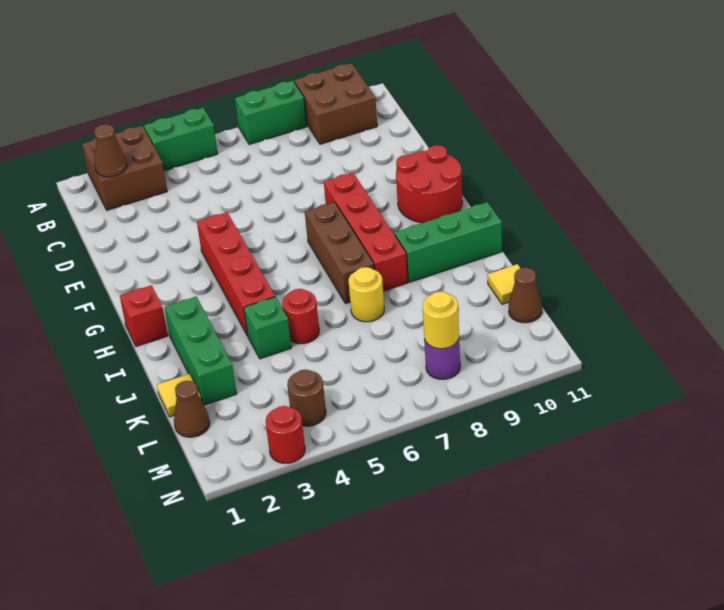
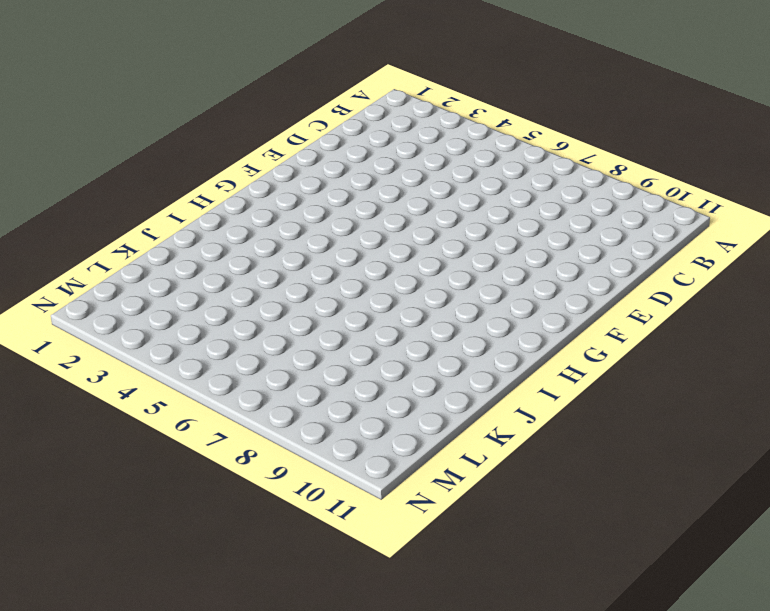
none -> brown brick A2:B3 level 1
none -> green brick A4:A5 level 1
none -> green brick A7:A8 level 1

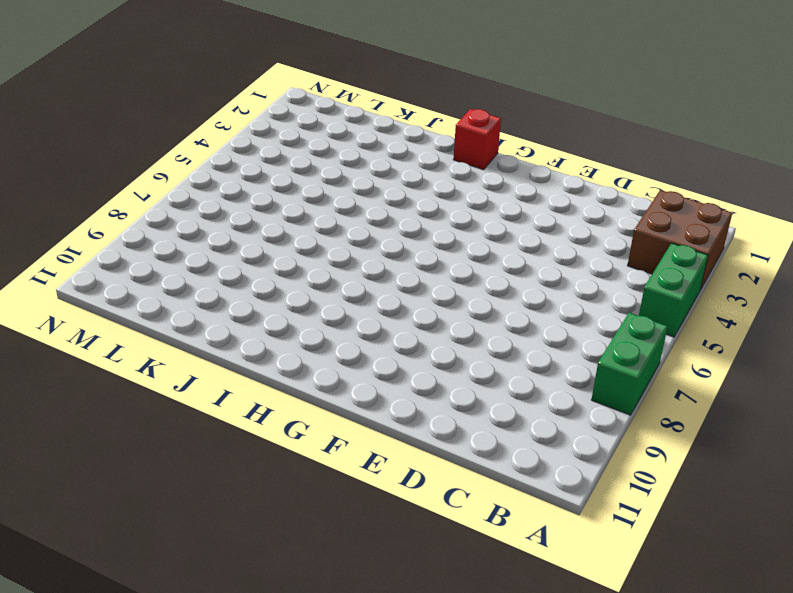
none -> brown brick A9:B10 level 1
none -> red brick F4:I4 level 1
none -> red brick F8:I8 level 1

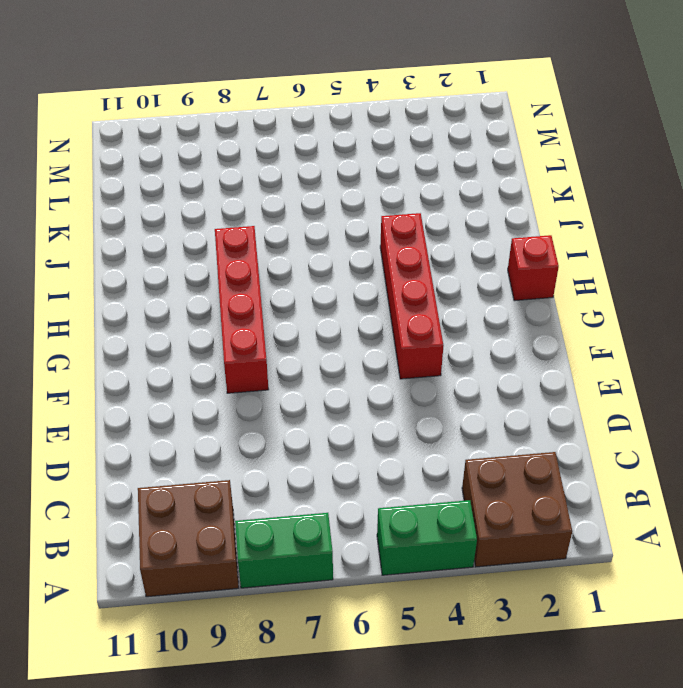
none -> red round brick F10:G11 level 1
none -> brown brick G7:I7 level 1
none -> green brick I2:K2 level 1

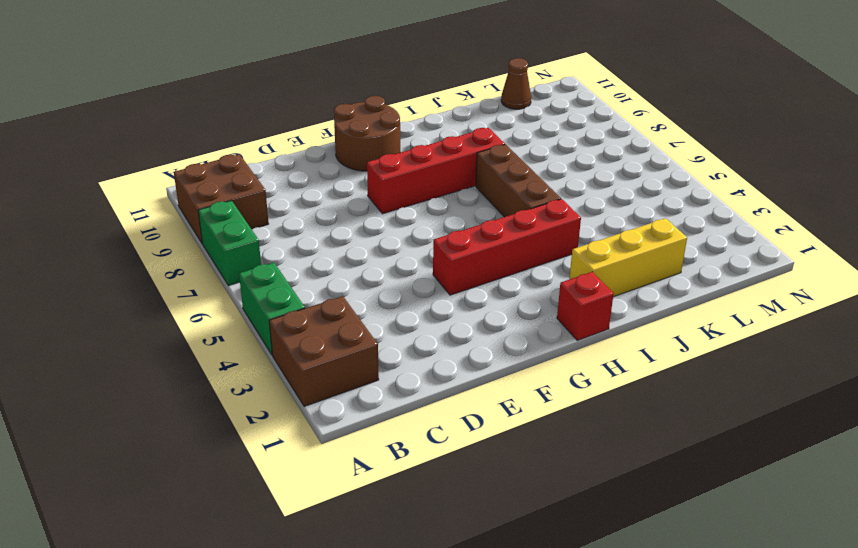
brown round brick F10:G11 level 1 -> red round brick F10:G11 level 1
yellow brick I2:K2 level 1 -> green brick I2:K2 level 1
brown brick I5:I7 level 1 -> brown brick G7:I7 level 1
none -> green brick I9:I11 level 1
none -> green brick J4 level 1
none -> red round brick J5 level 1

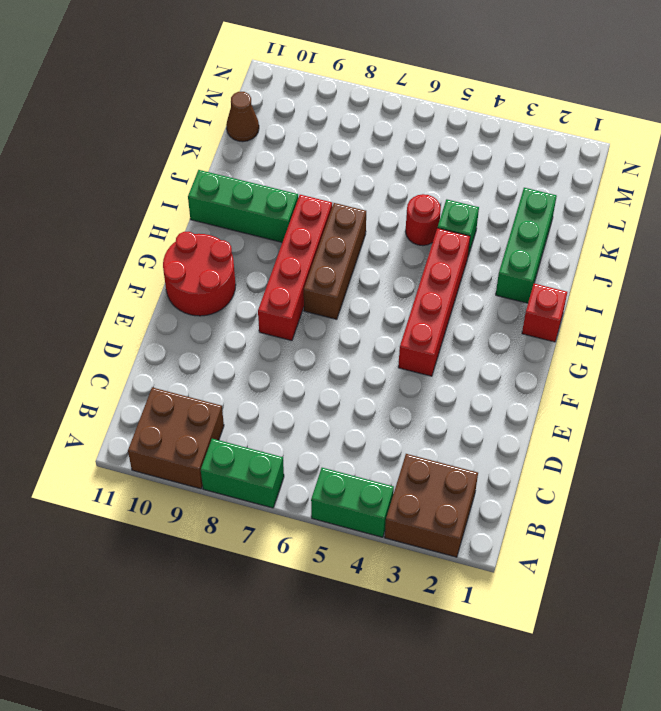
none -> yellow round brick J7 level 1
none -> yellow tile K1 level 1
none -> yellow tile K11 level 1

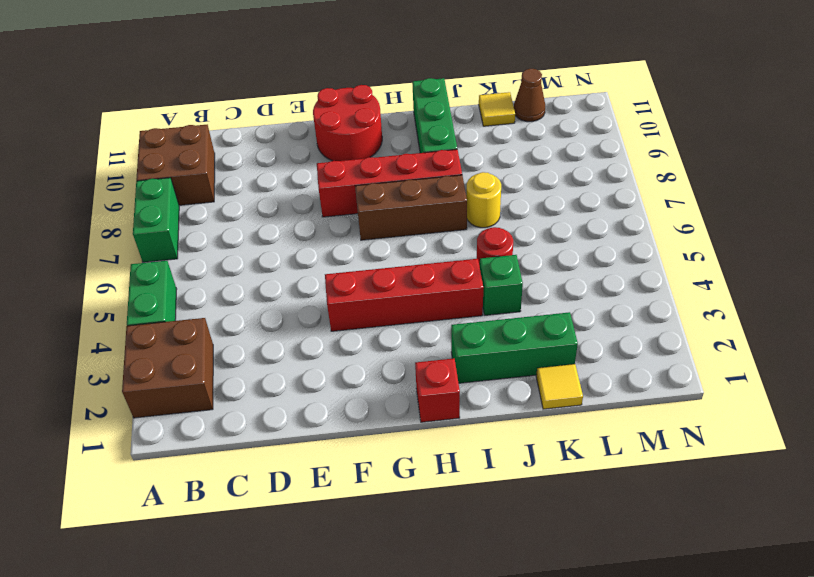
none -> brown cone L1 level 1
none -> brown round brick M4 level 1
none -> purple round brick M8 level 1

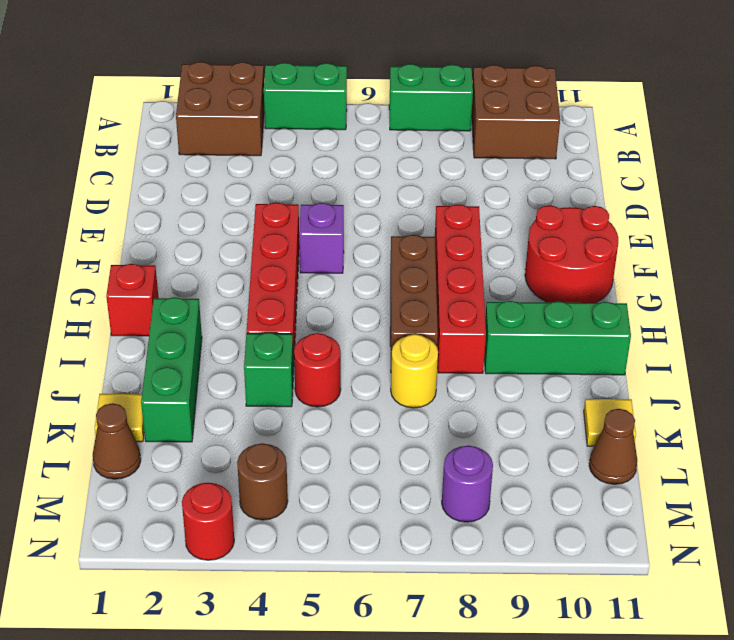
purple brick F5 level 1 -> none
none -> brown cone B2 level 2
none -> yellow round brick M8 level 2

